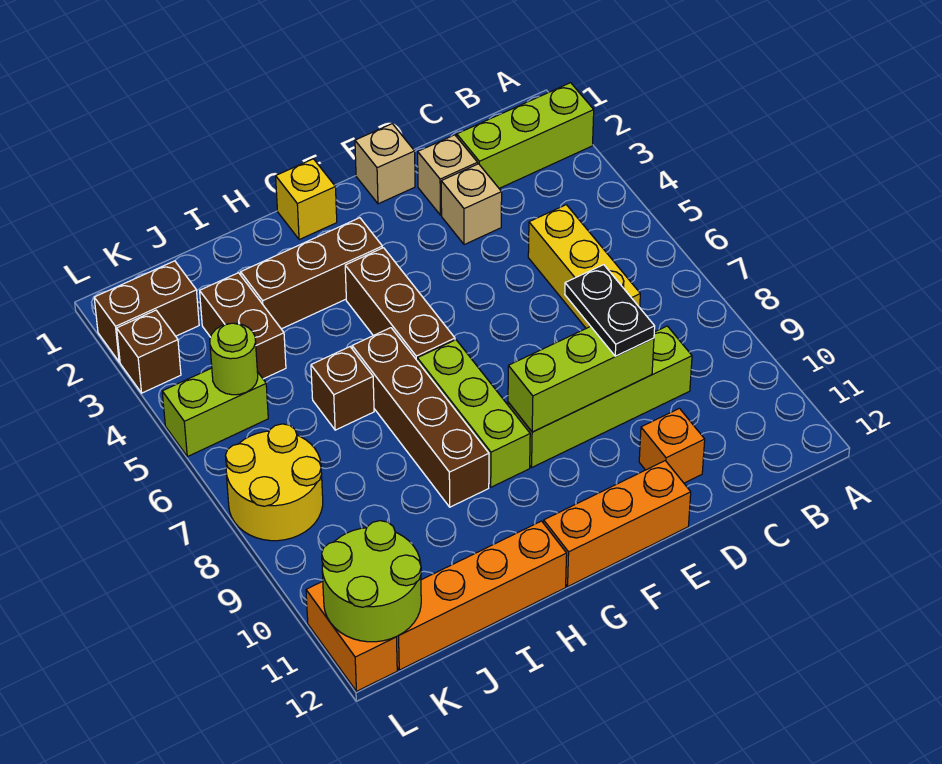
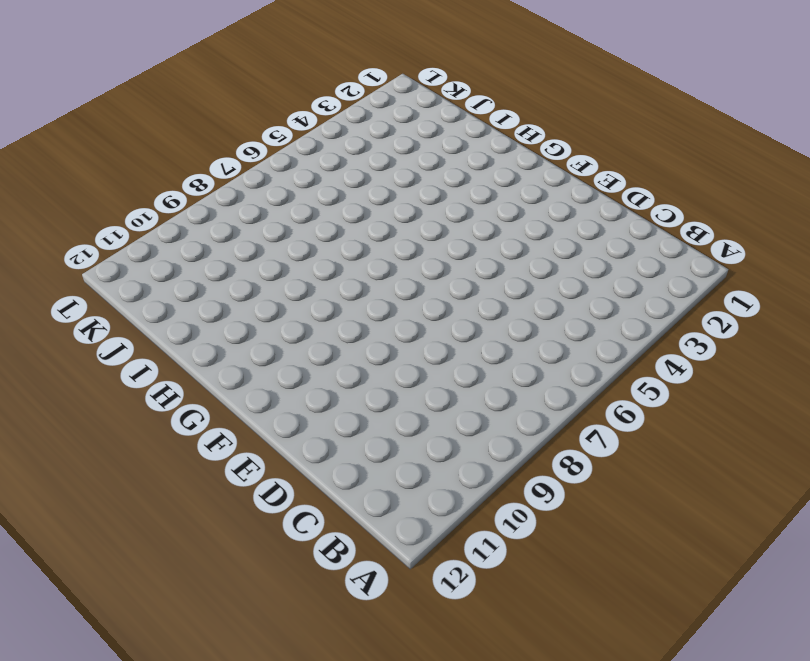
none -> lime brick A2:C2 level 1
none -> yellow brick C5:C7 level 1
none -> lime brick C9:F9 level 1

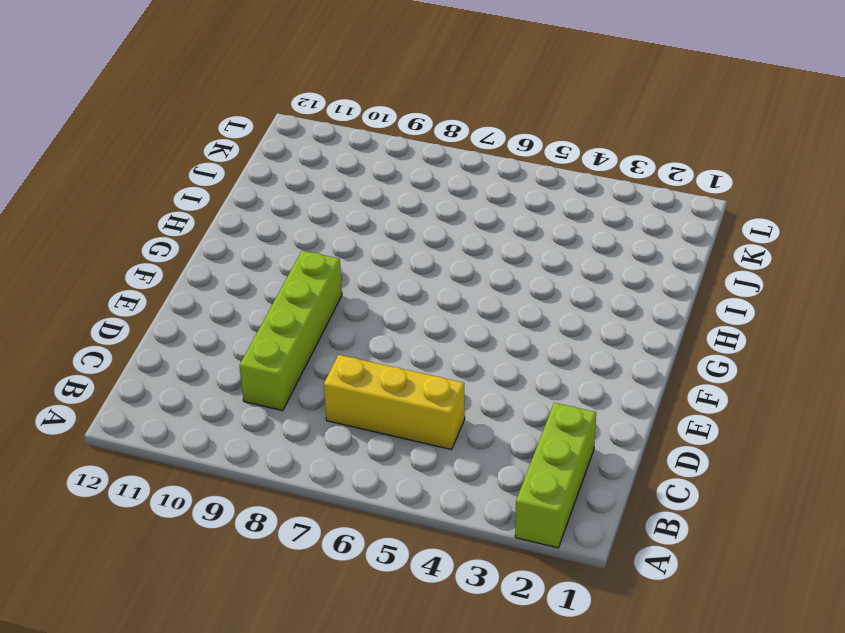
none -> tan brick D2 level 1
none -> tan brick D3 level 1
none -> orange brick D11 level 1

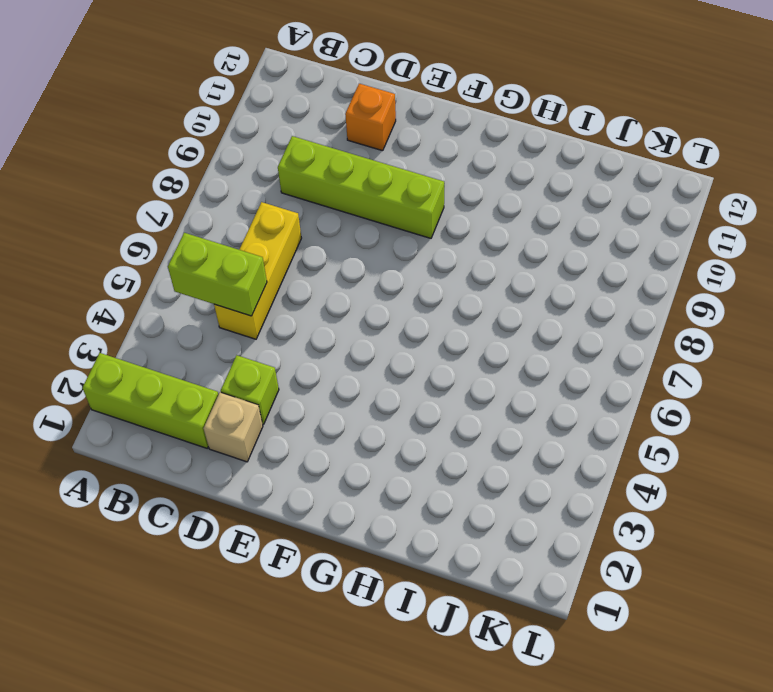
lime brick B5:C5 level 2 -> lime brick K5:L5 level 1
lime brick D3 level 1 -> tan brick D3 level 1
none -> tan brick E1 level 1
none -> orange brick E12:G12 level 1
none -> yellow brick G1 level 1

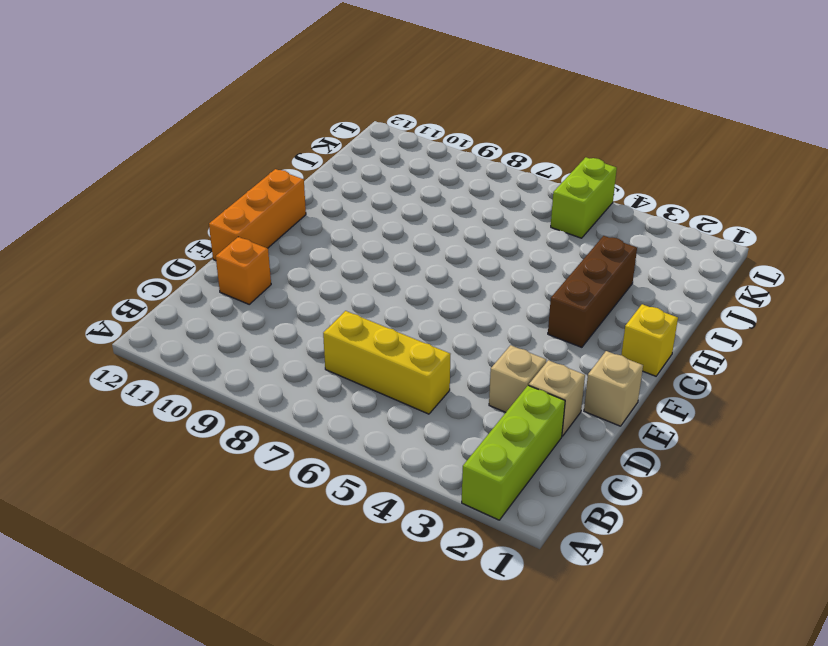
none -> lime brick C9:F9 level 1
none -> brown brick G4:G6 level 1
none -> lime brick G7:G9 level 1

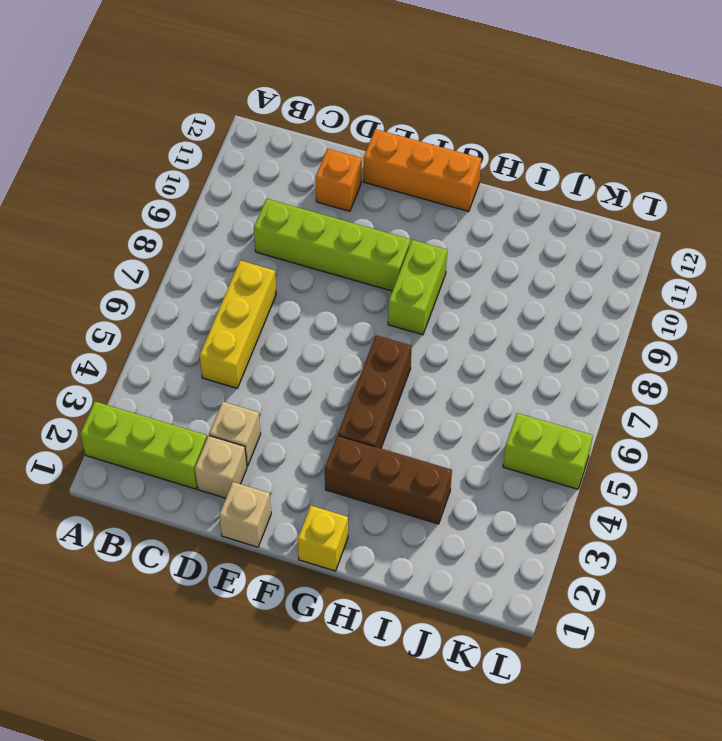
lime brick G8:G9 level 1 -> lime brick G7:G9 level 1
none -> brown brick H6:H9 level 1
none -> orange brick H12:K12 level 1
none -> brown brick I6 level 1

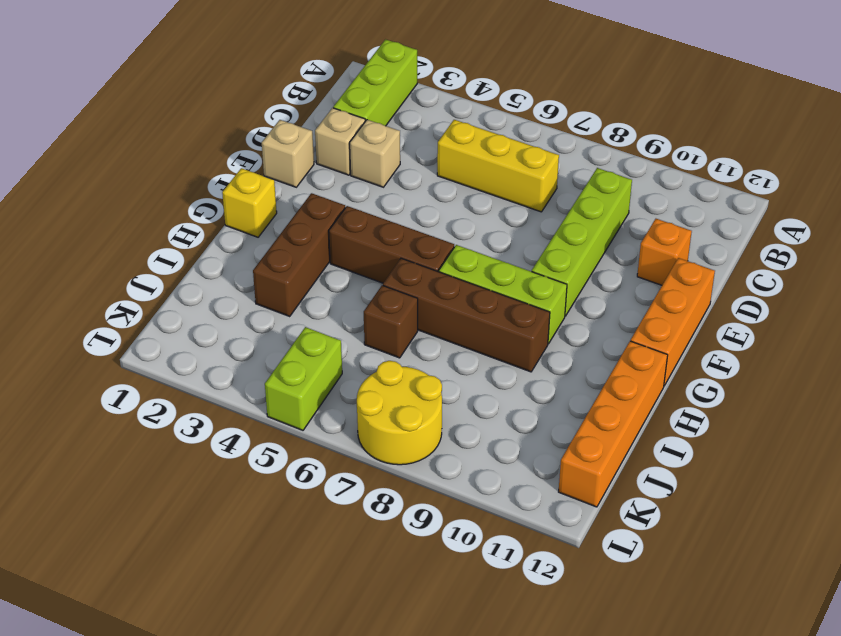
none -> brown brick J3:J4 level 1
none -> brown brick K2:L2 level 1
none -> brown brick L3 level 1

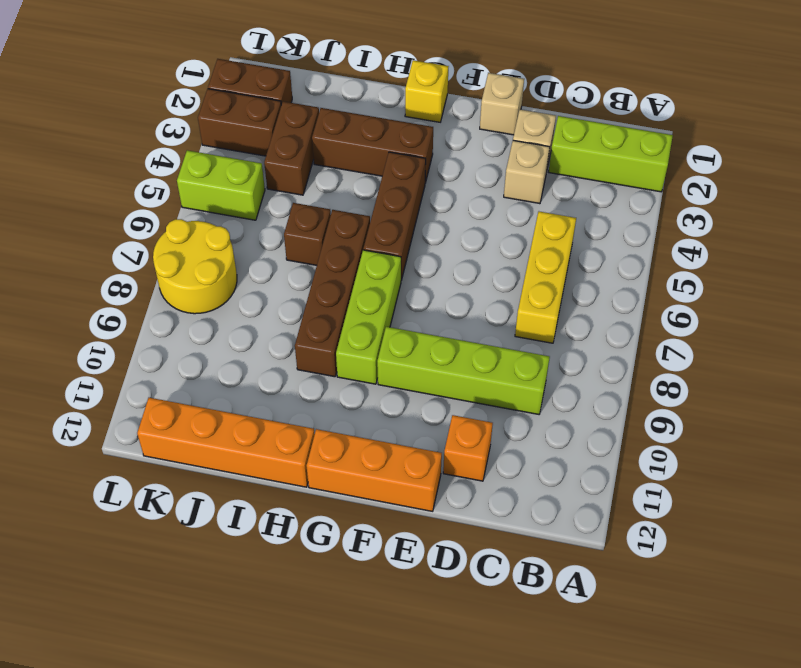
brown brick K3:L3 level 1 -> brown brick L3 level 1
none -> orange brick L11:L12 level 1
none -> lime brick D9:F9 level 2
none -> lime round brick K5 level 2

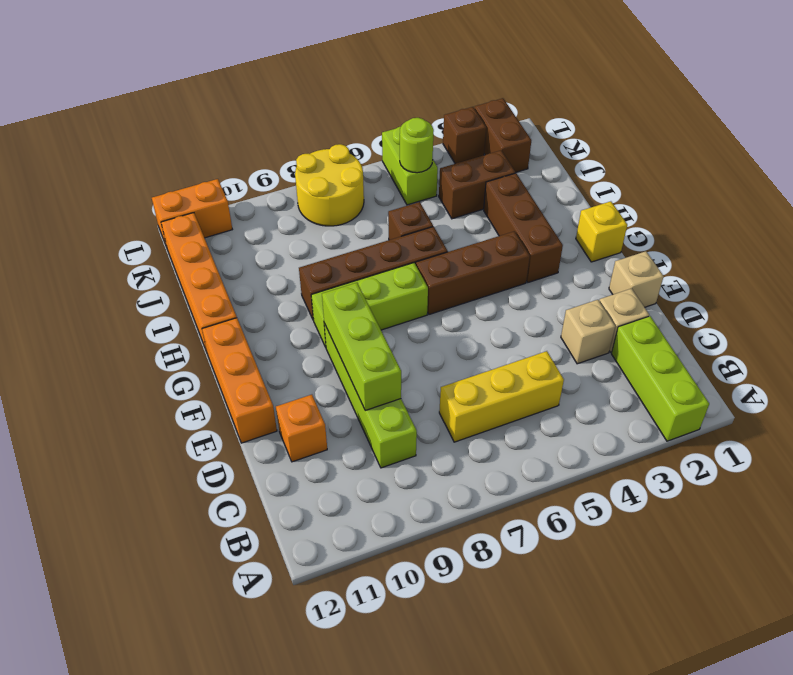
none -> lime round brick K11:L12 level 2
none -> black plate D8:D9 level 3

